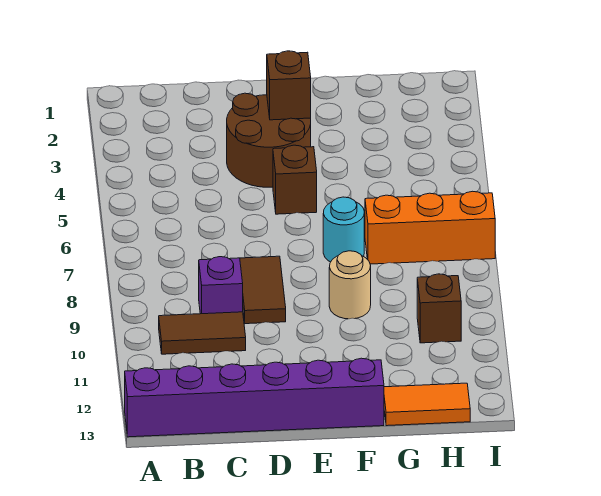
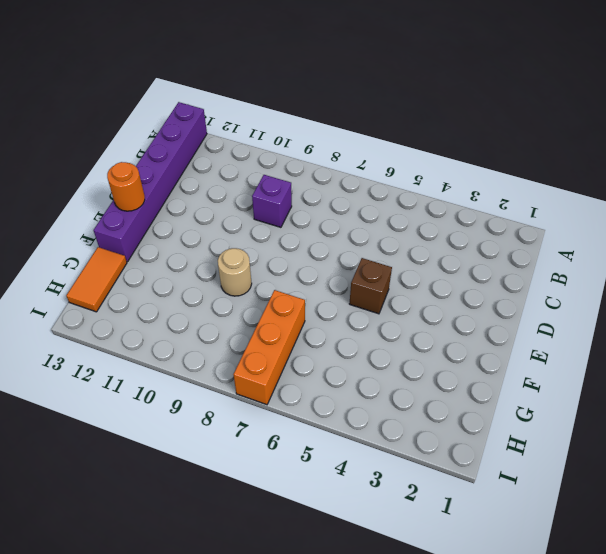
orange round brick E13 level 2 -> none
none -> brown tile B10:C10 level 1
none -> brown round brick D3:E4 level 1
none -> brown tile D8:D9 level 1

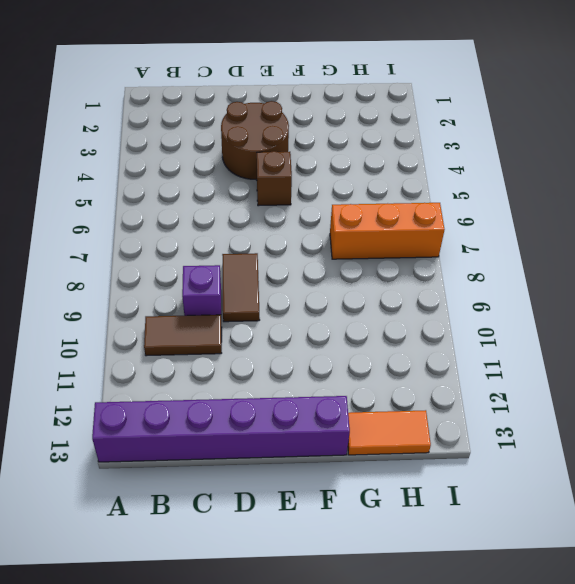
none -> cyan round brick F7 level 1
none -> tan round brick F9 level 1
none -> brown brick H10 level 1

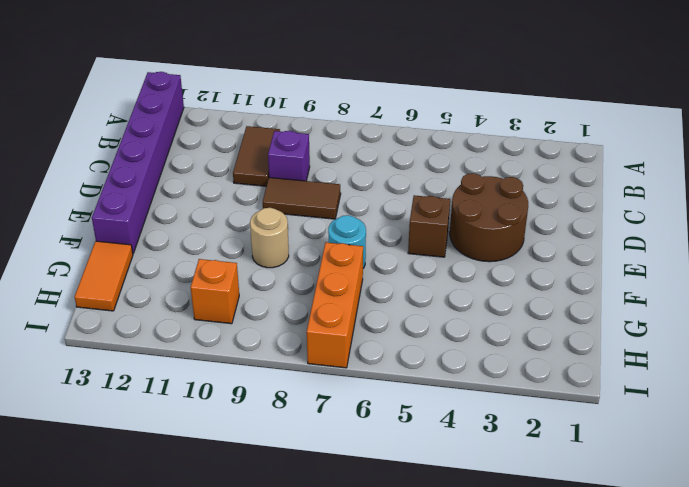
orange brick H10 level 1 -> brown brick H10 level 1
none -> brown brick E3 level 2

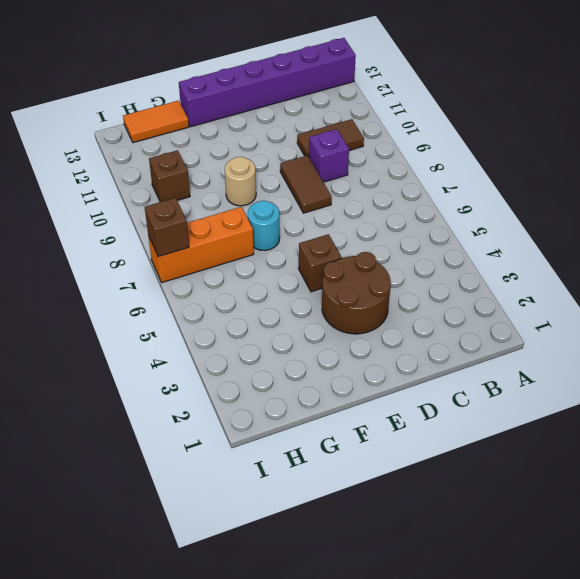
brown brick I7 level 2 -> brown brick E3 level 2

